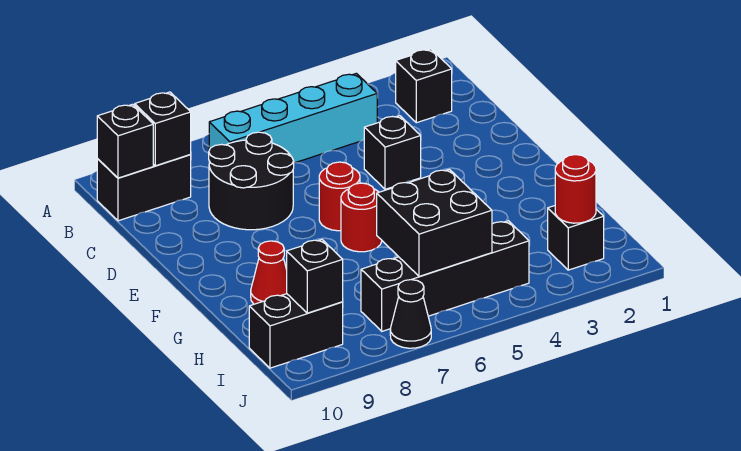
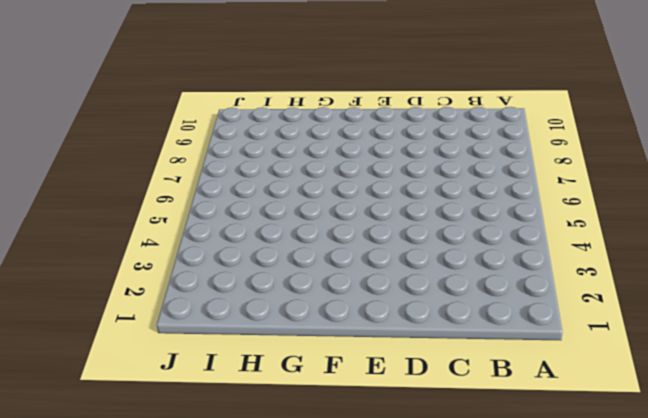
none -> black brick B2 level 1
none -> cyan brick B4:B7 level 1
none -> black brick B9:B10 level 1

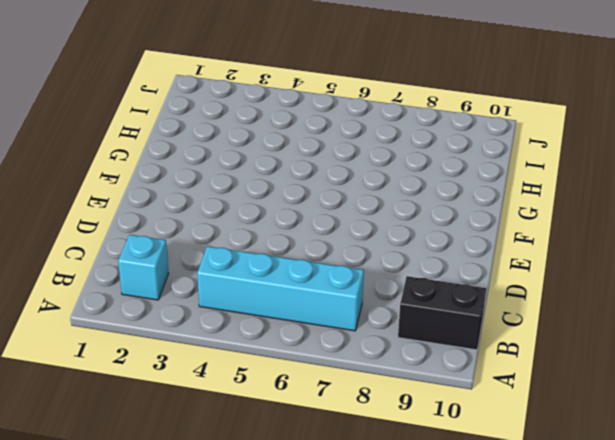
cyan brick B2 level 1 -> black brick B2 level 1
none -> black round brick C7:D8 level 1
none -> black brick D4 level 1
none -> red round brick E6 level 1

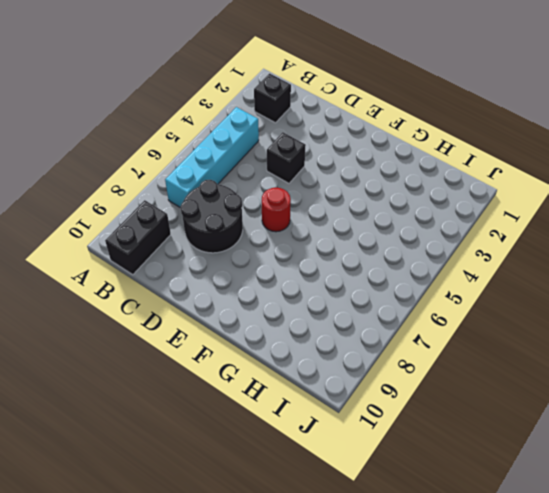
none -> red round brick F6 level 1
none -> red cone G9 level 1
none -> black brick I2 level 1

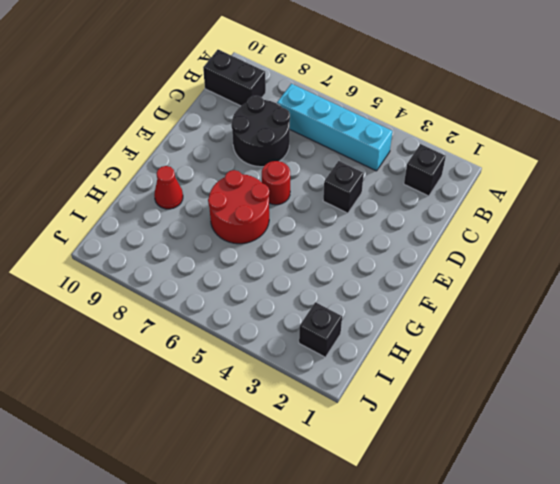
red round brick F6:G7 level 1 -> red round brick F6 level 1
none -> black brick I4:I7 level 1
none -> black brick I9:I10 level 1
none -> black cone J7 level 1

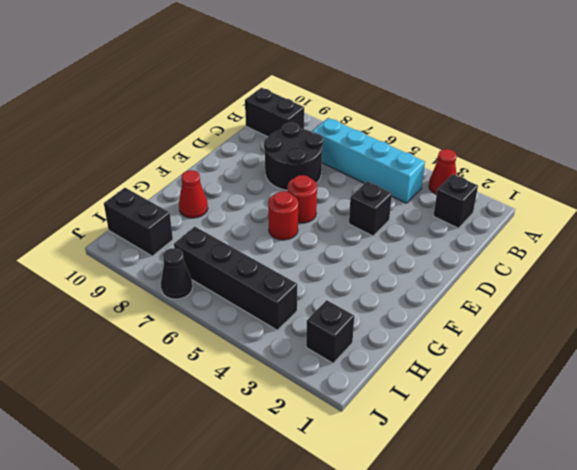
red cone A3 level 1 -> none
none -> black brick B9 level 2
none -> black brick B10 level 2
none -> black brick H5:I6 level 2

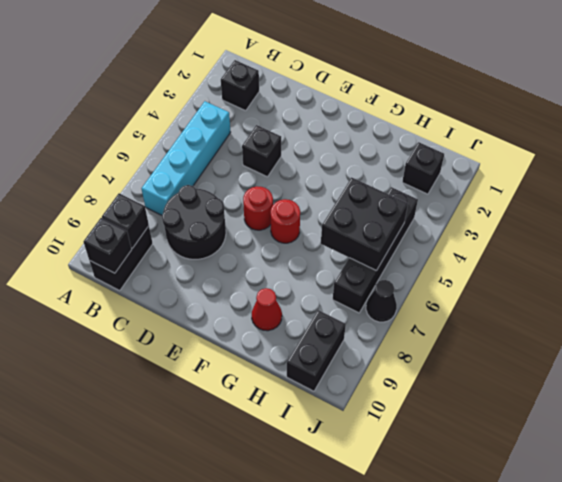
none -> red round brick I2 level 2
none -> black brick I9 level 2

